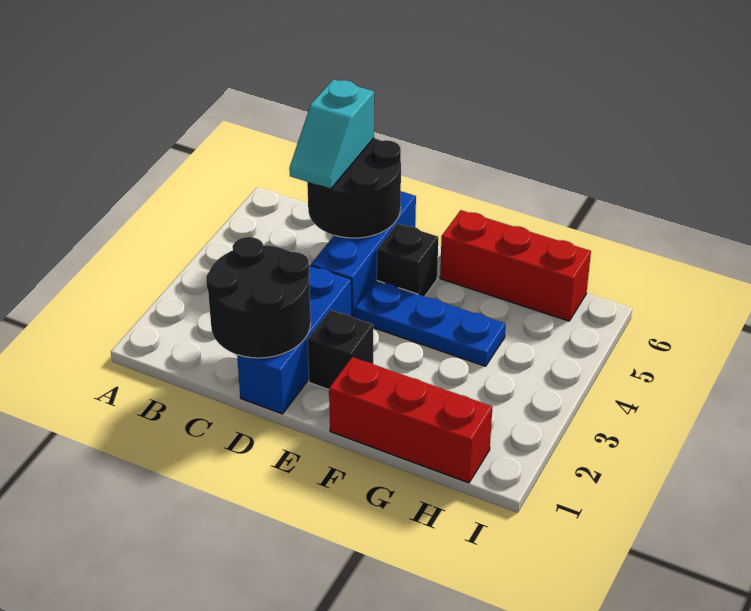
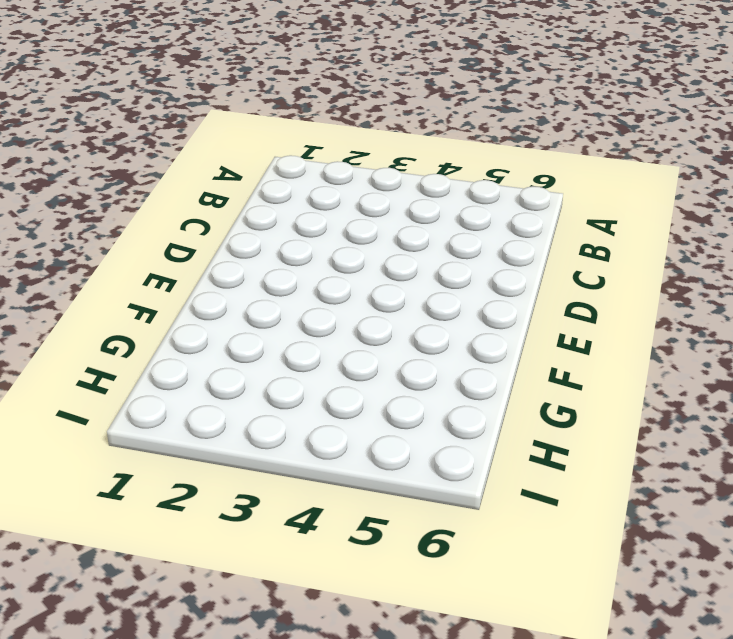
none -> blue brick D1:D3 level 1
none -> blue brick D4:D6 level 1

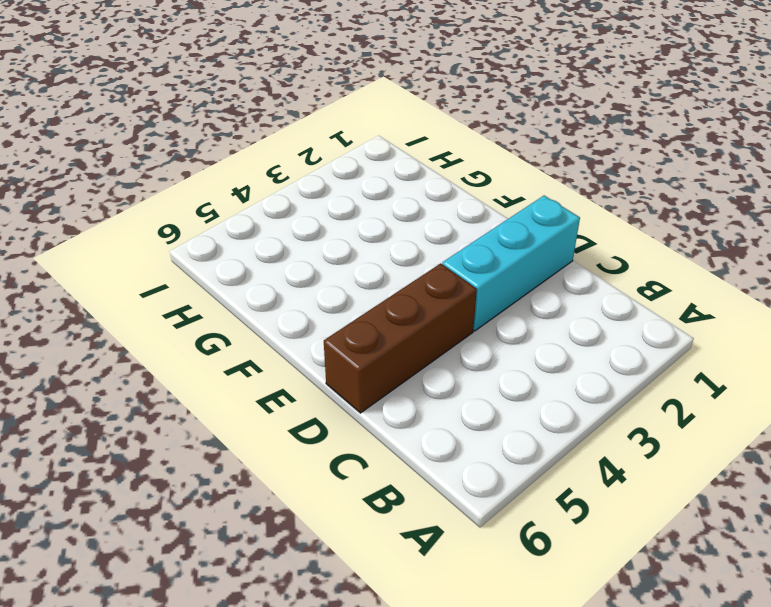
cyan brick D1:D3 level 1 -> blue brick D1:D3 level 1
brown brick D4:D6 level 1 -> blue brick D4:D6 level 1
none -> black brick E2 level 1
none -> blue plate E4:G4 level 1

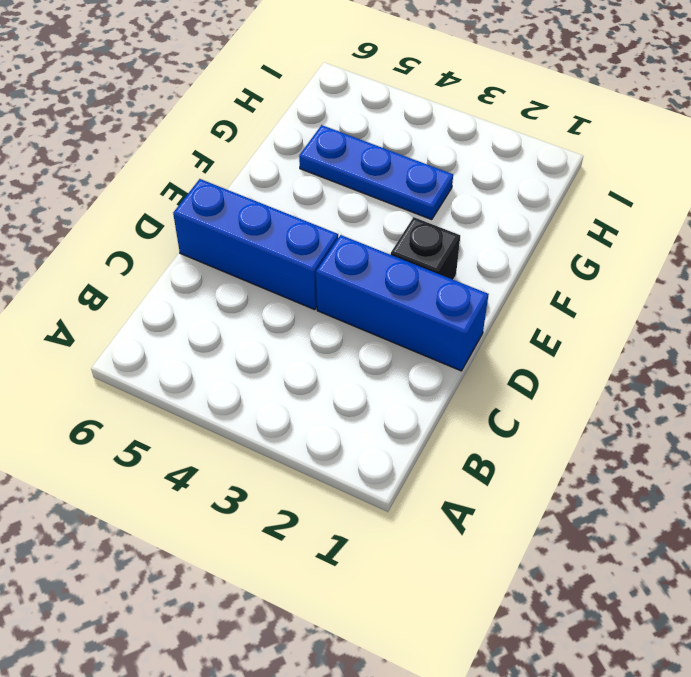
blue plate G3:G5 level 1 -> blue plate E4:G4 level 1
none -> black brick E5 level 1
none -> red brick F1:H1 level 1

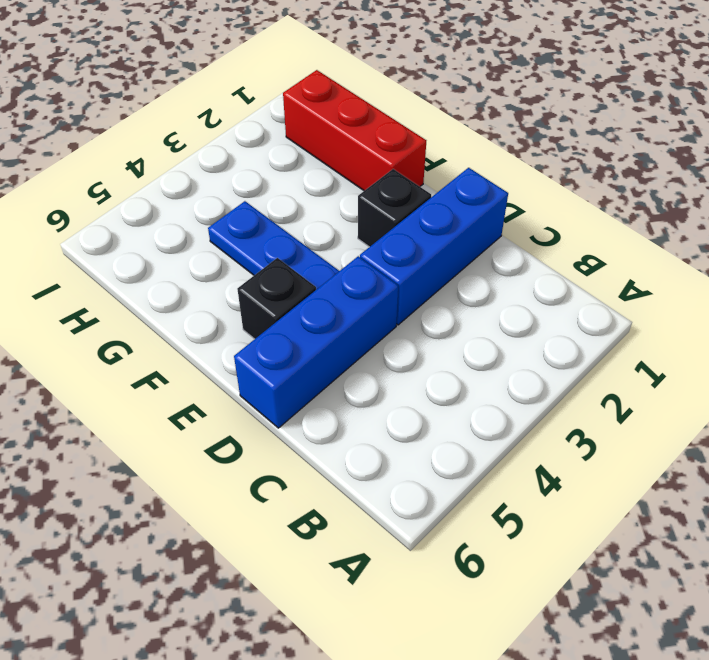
none -> red brick F6:H6 level 1
none -> black round brick C1:D2 level 2

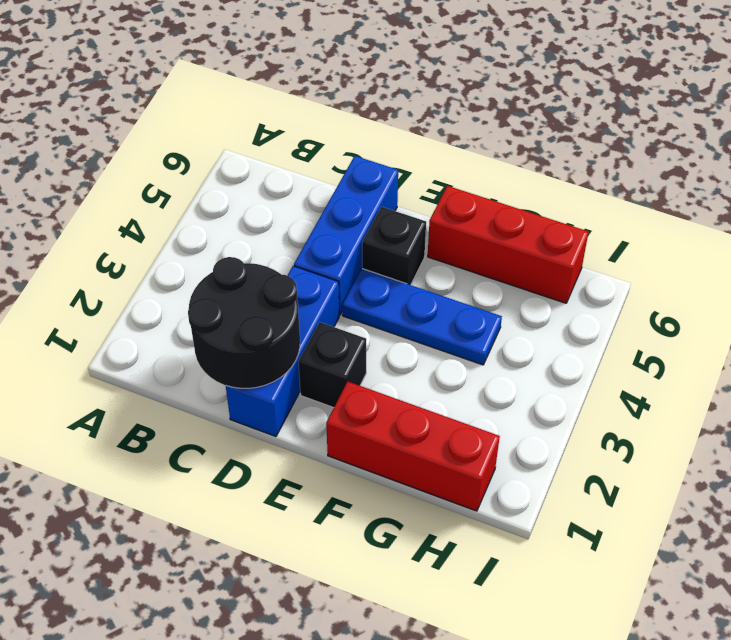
none -> black round brick C5:D6 level 2
none -> cyan slope C5:C6 level 3 top 6

